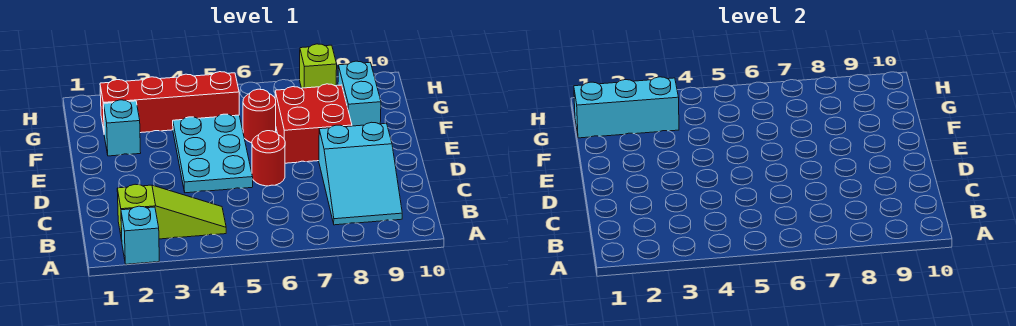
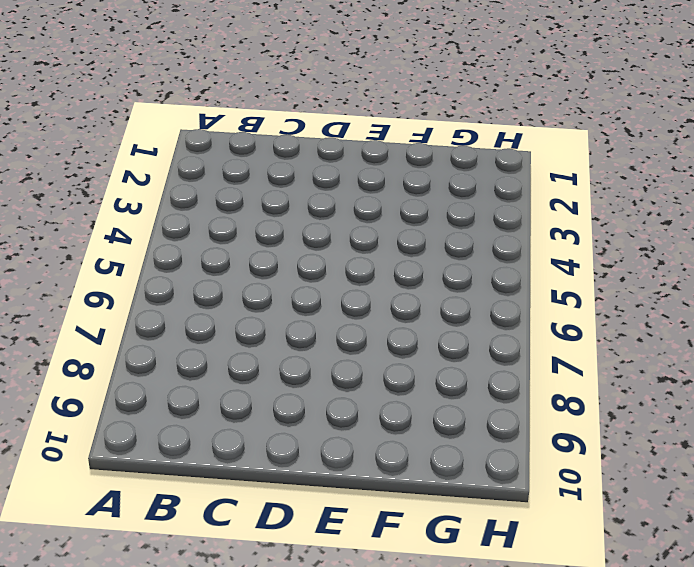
none -> cyan brick A2 level 1
none -> lime slope B2:B4 level 1 top 2
none -> cyan slope B8:D9 level 1 top D

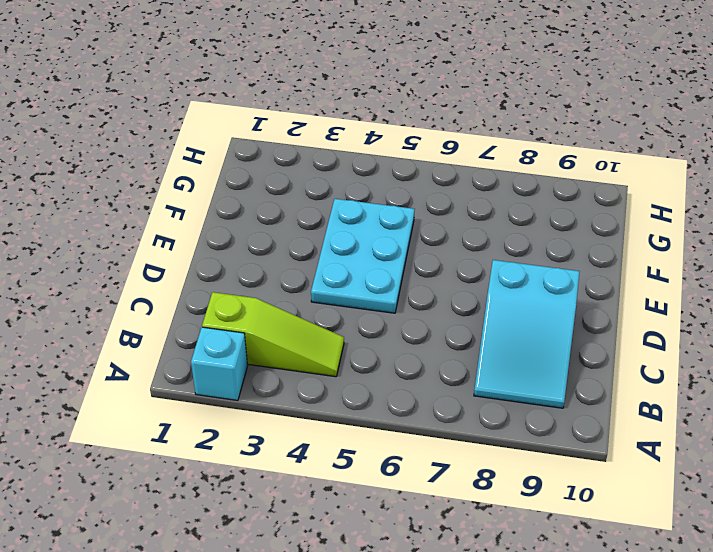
none -> red round brick D6 level 1
none -> red brick E7:F8 level 1
none -> cyan brick F2 level 1

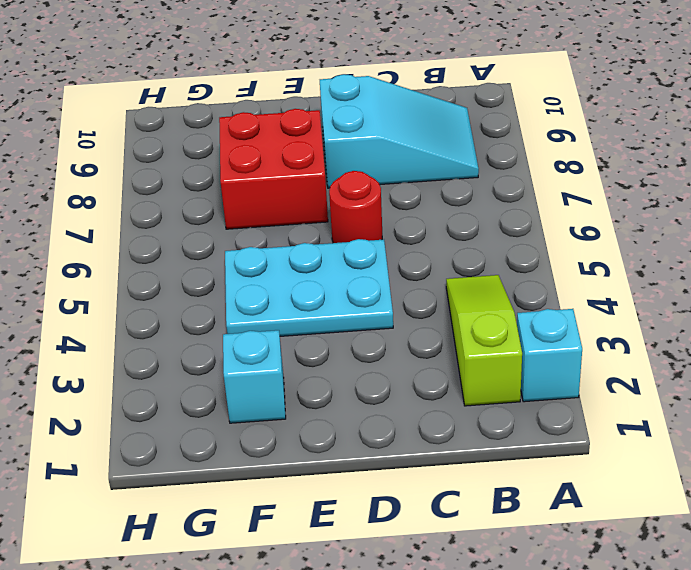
none -> red round brick F6 level 1
none -> cyan brick F9:G9 level 1
none -> red brick G2:G5 level 1

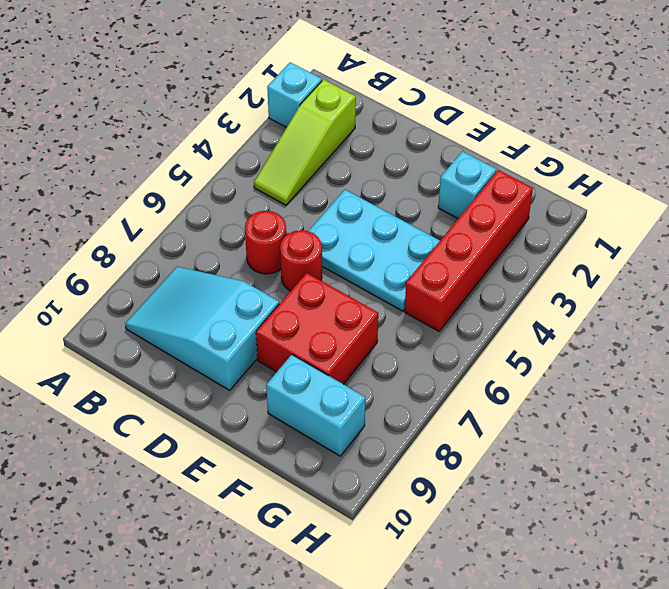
red round brick C6 level 1 -> red round brick F6 level 1
none -> lime brick H8 level 1
none -> cyan brick G1:G3 level 2

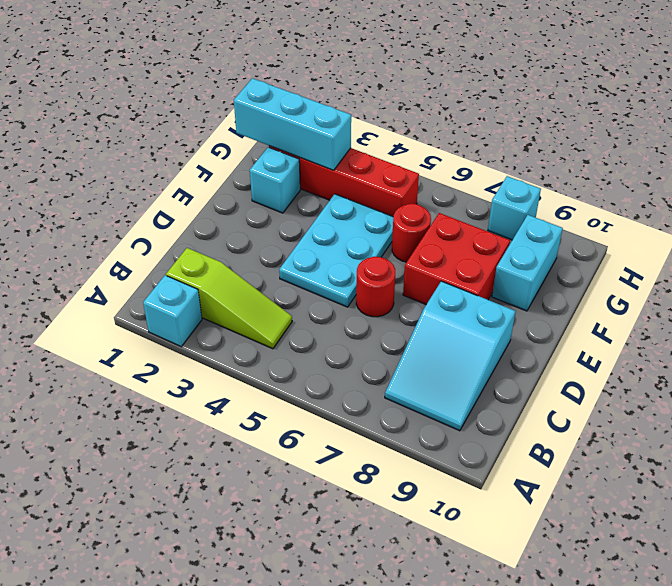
cyan brick H8 level 1 -> lime brick H8 level 1

